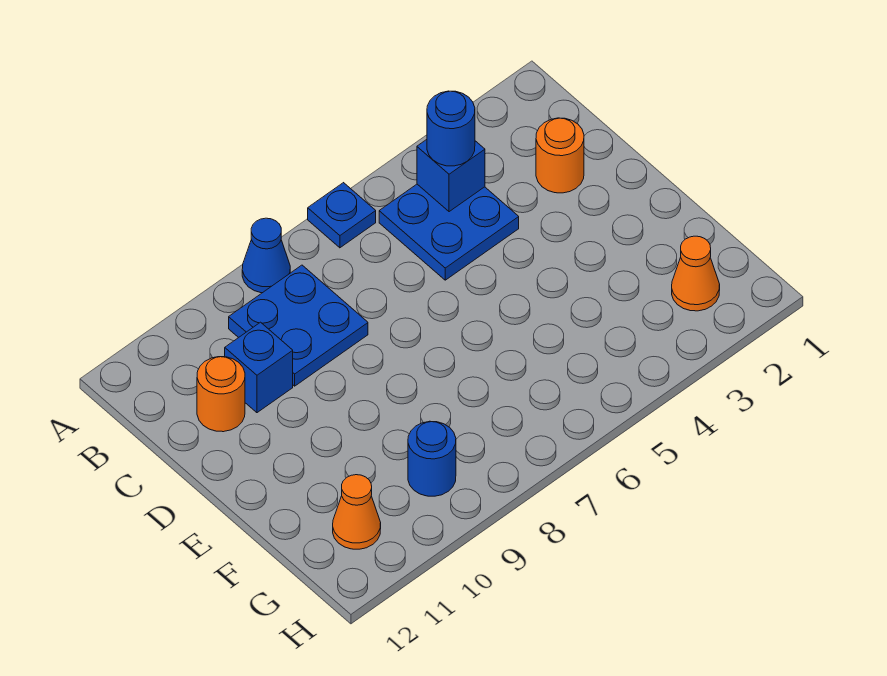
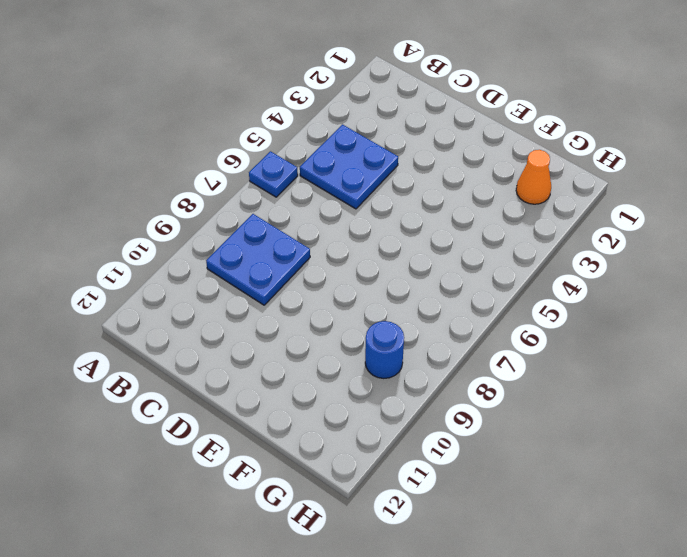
none -> blue cone A8 level 1
none -> orange round brick C2 level 1
none -> blue brick C10 level 1

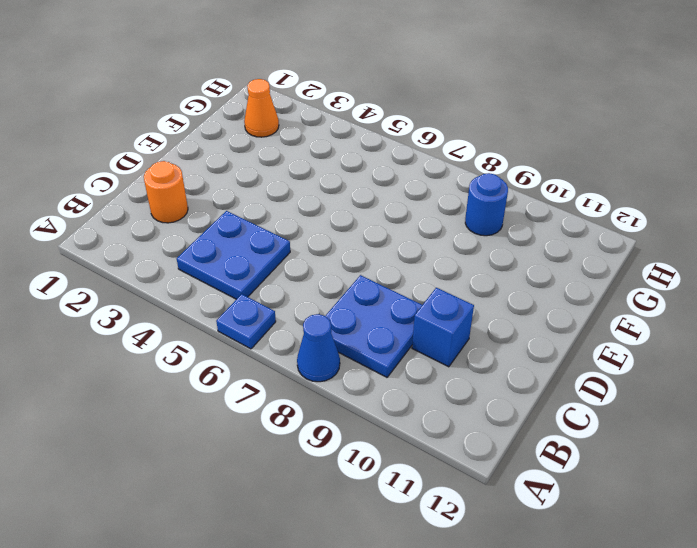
none -> orange round brick C11 level 1
none -> orange cone G11 level 1
none -> blue brick B4 level 2

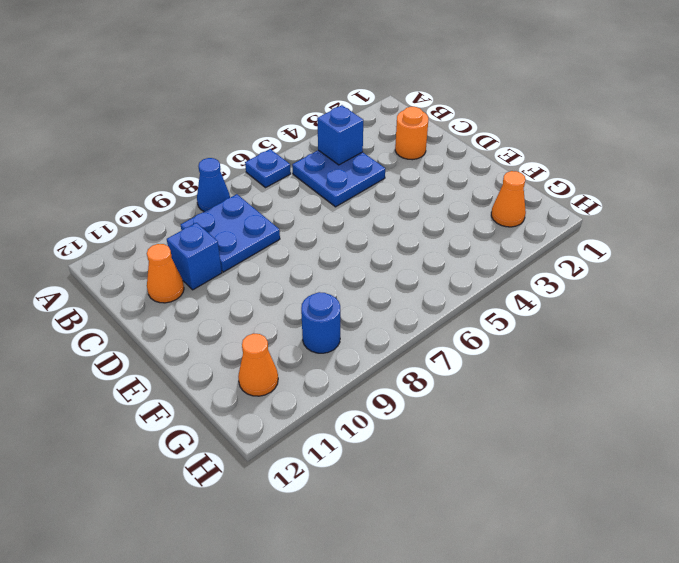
orange cone C11 level 1 -> orange round brick C11 level 1
none -> blue round brick B4 level 3

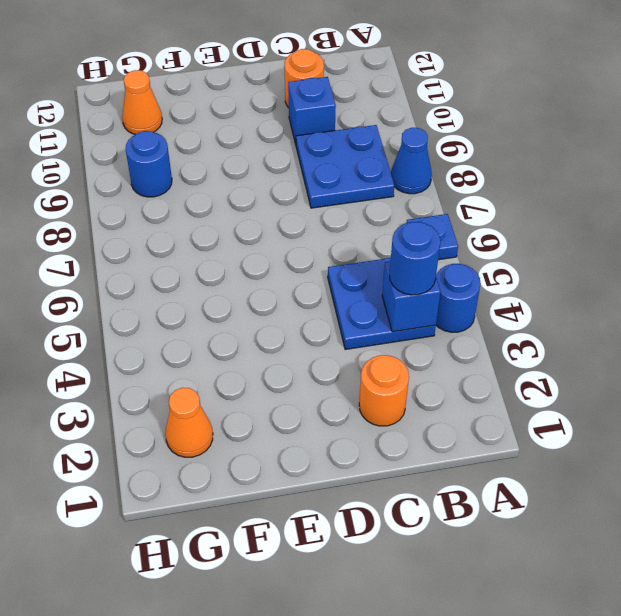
blue round brick A4 level 1 -> none

